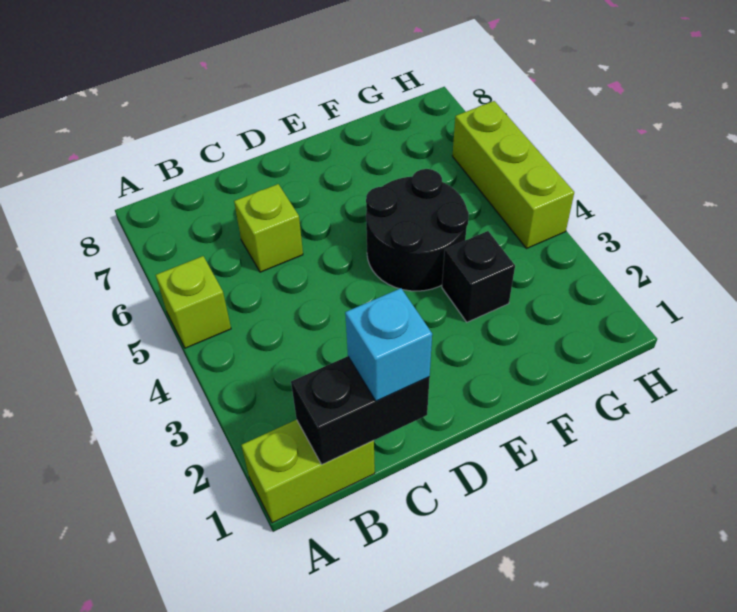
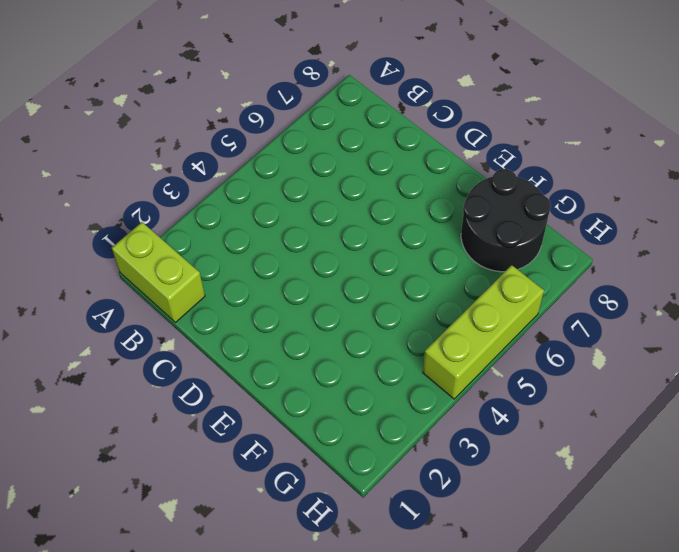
black round brick F7:G8 level 1 -> black round brick E4:F5 level 1
none -> lime brick A5 level 1
none -> lime brick C6 level 1

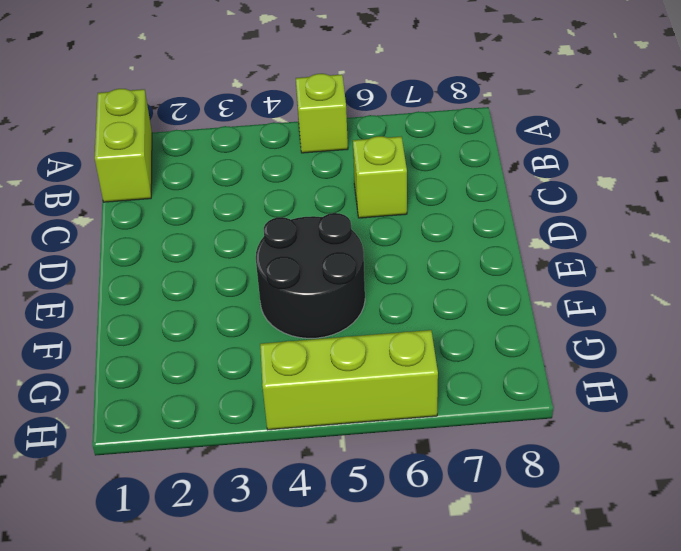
none -> black brick F3 level 1
none -> black brick B1:C1 level 2

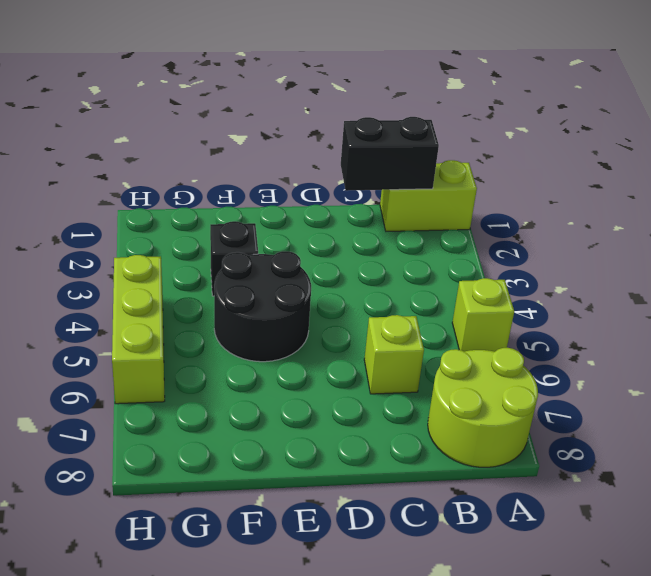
lime round brick A7:B8 level 1 -> none
none -> cyan brick C1 level 3

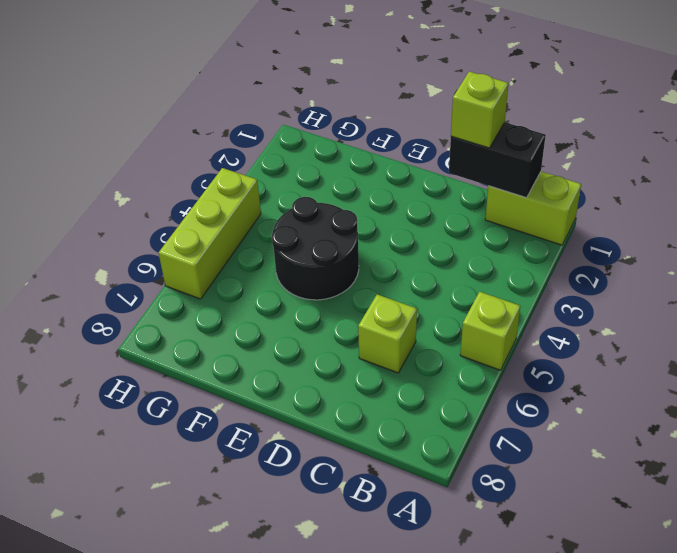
lime brick C1 level 3 -> cyan brick C1 level 3
none -> black brick F3 level 1

